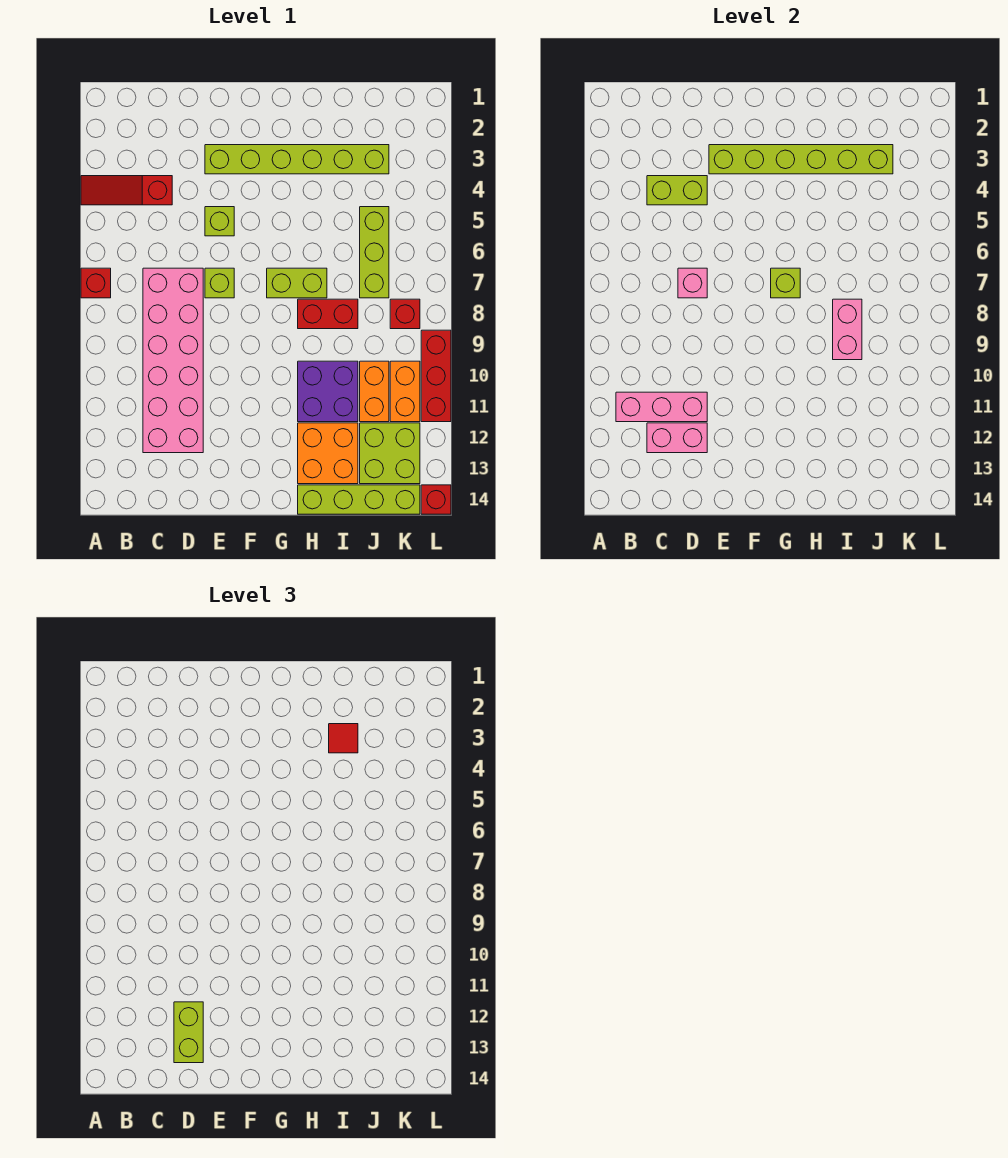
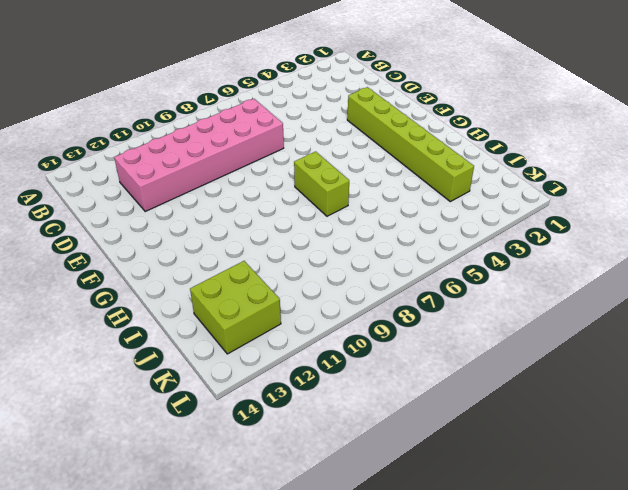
none -> red slope A4:C4 level 1 top C
none -> red brick A7 level 1
none -> lime brick E5 level 1

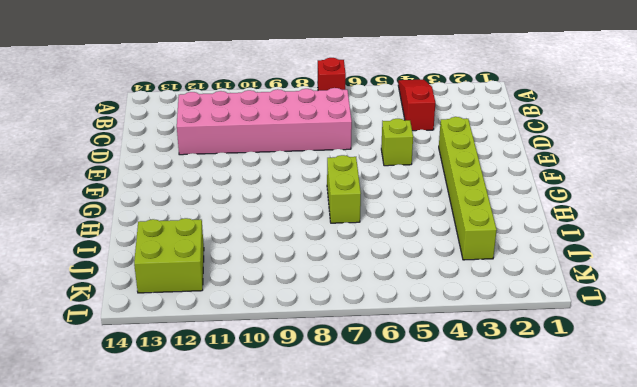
none -> lime brick E7 level 1
none -> red brick H8:I8 level 1
none -> purple brick H10:I11 level 1

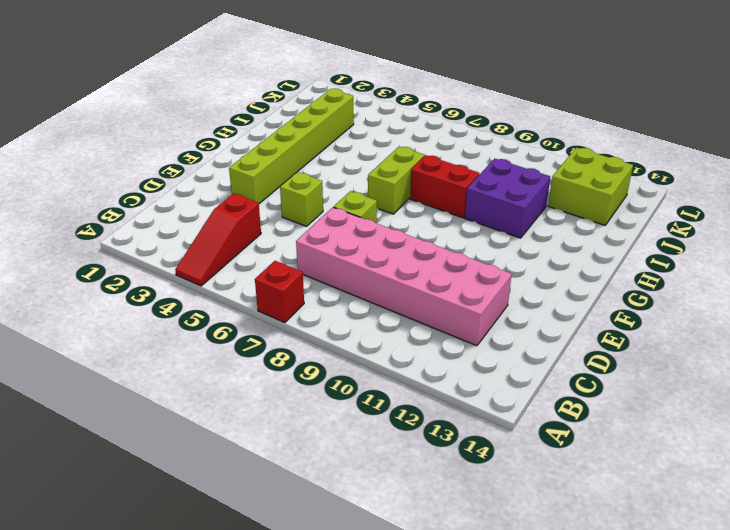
red brick H8:H9 level 1 -> red brick H8:I8 level 1
none -> orange brick H12:I13 level 1
none -> lime brick H14:K14 level 1
none -> lime brick J5:J7 level 1

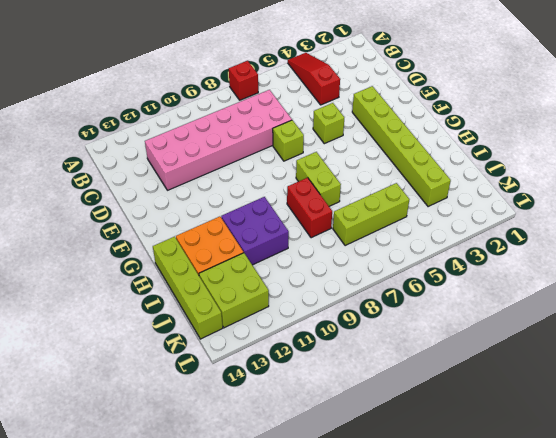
none -> orange brick J10:J11 level 1
none -> red brick K8 level 1
none -> orange brick K10:K11 level 1

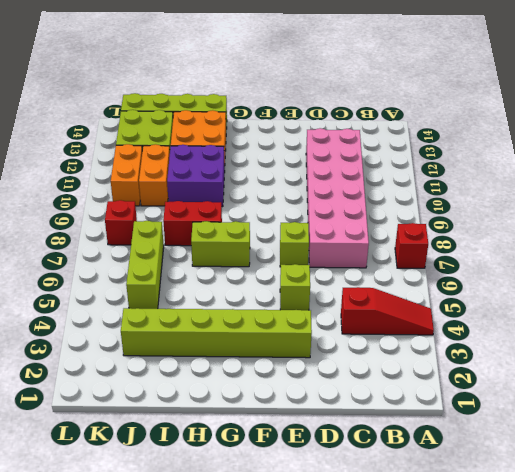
none -> red brick L9:L11 level 1
none -> red brick L14 level 1
none -> pink brick B11:D11 level 2

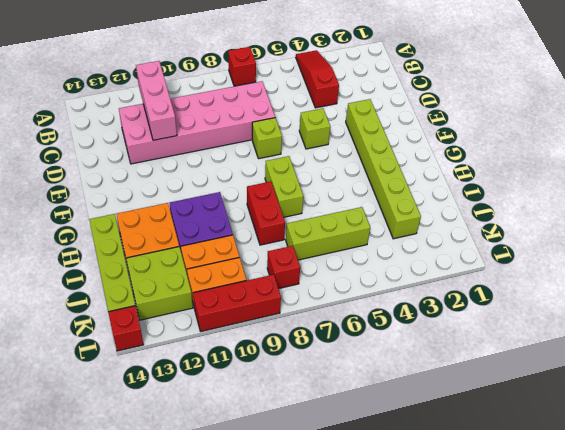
none -> lime brick C4:D4 level 2
none -> pink brick C12:D12 level 2
none -> pink brick D7 level 2

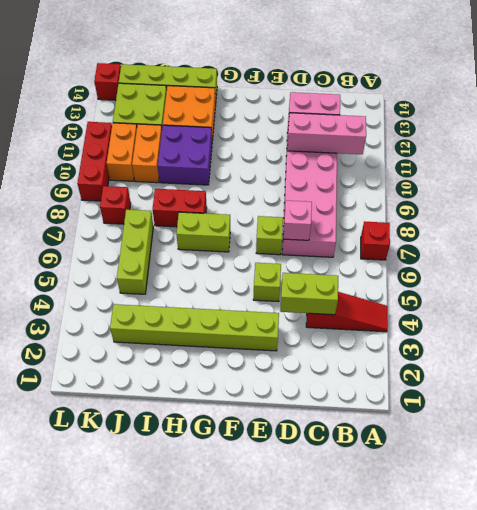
none -> lime brick E3:J3 level 2
none -> lime brick G7 level 2
none -> pink brick I8:I9 level 2

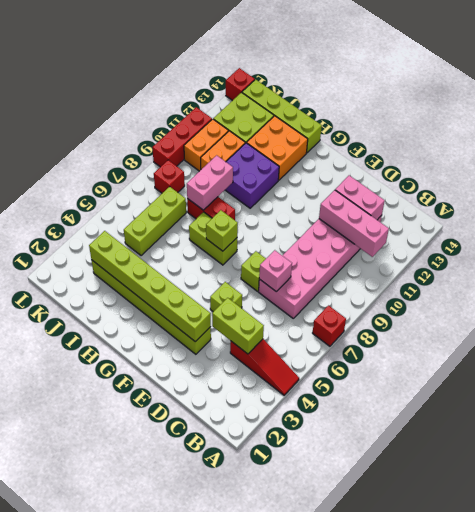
none -> lime brick D12:D13 level 3
none -> red tile I3 level 3

